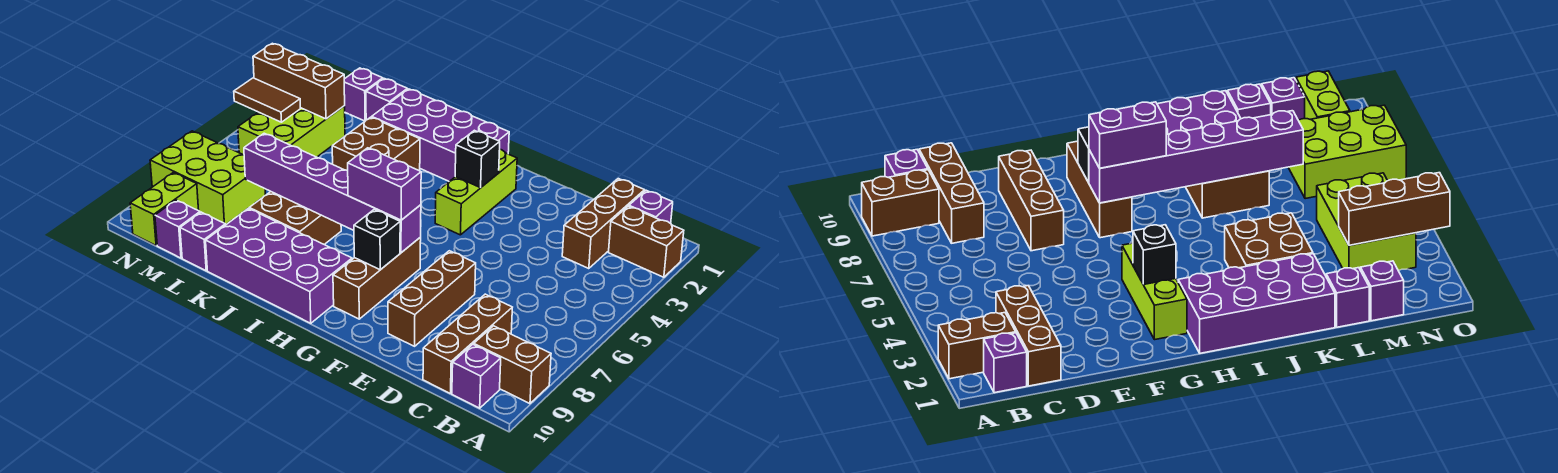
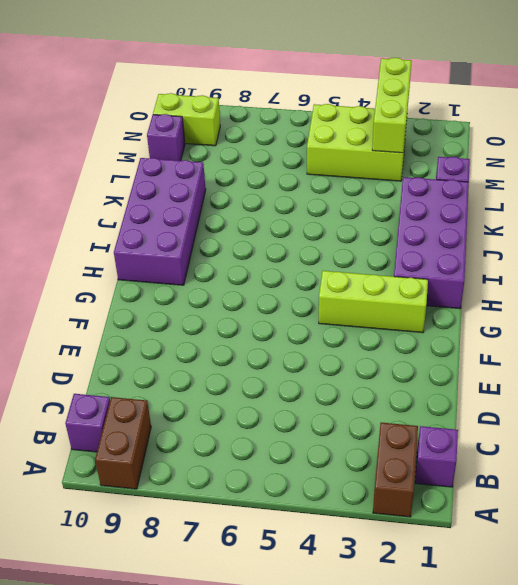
lime brick M3:O3 level 2 -> brown brick M3:O3 level 2
none -> brown brick C1:C3 level 1
none -> brown brick C8:C10 level 1
none -> brown brick E7:E9 level 1

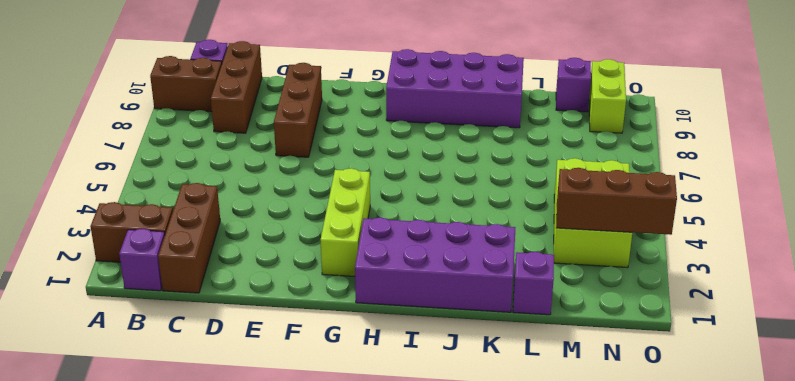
none -> brown brick G7:G9 level 1
none -> brown brick J3:K4 level 1
none -> brown brick J7:K8 level 1

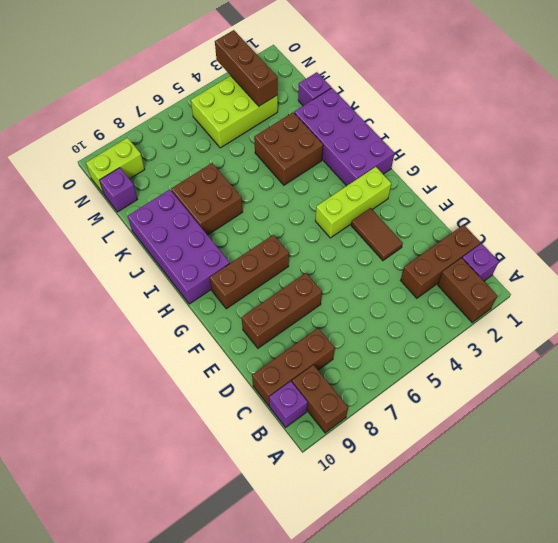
brown tile E3:F3 level 1 -> brown tile N4:O4 level 2
none -> purple brick L10 level 1
none -> purple brick M1 level 1
none -> lime brick M7:O8 level 1

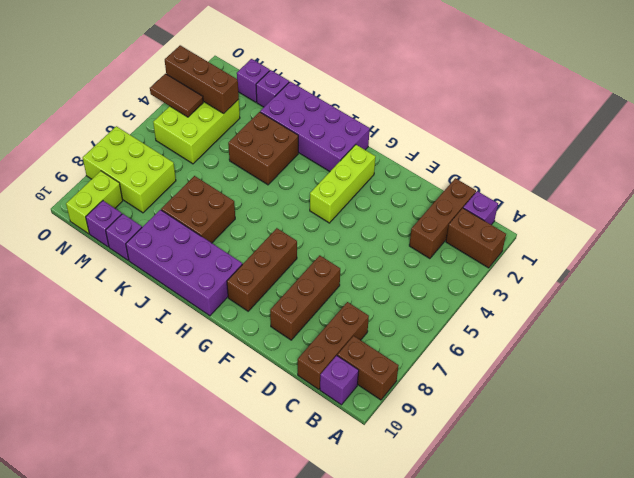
none -> black brick G3 level 2
none -> purple brick G7:L7 level 2
none -> black brick G8 level 2

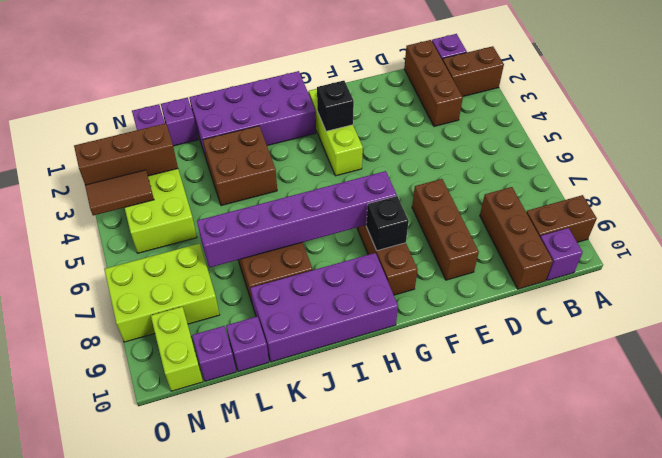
none -> purple brick G7:H7 level 3

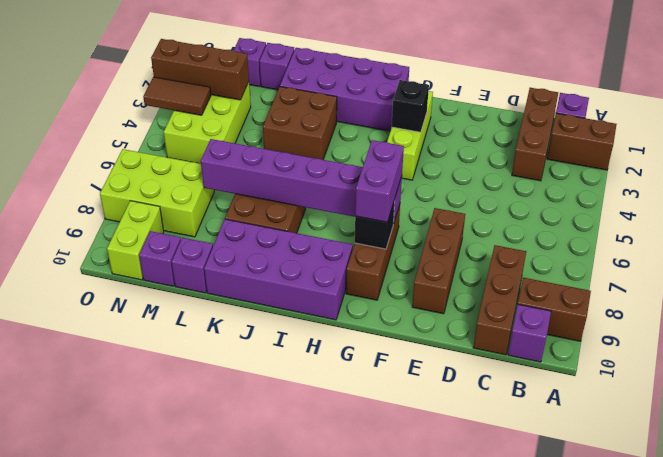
purple brick G7:G8 level 3 -> purple brick G7:H7 level 3

